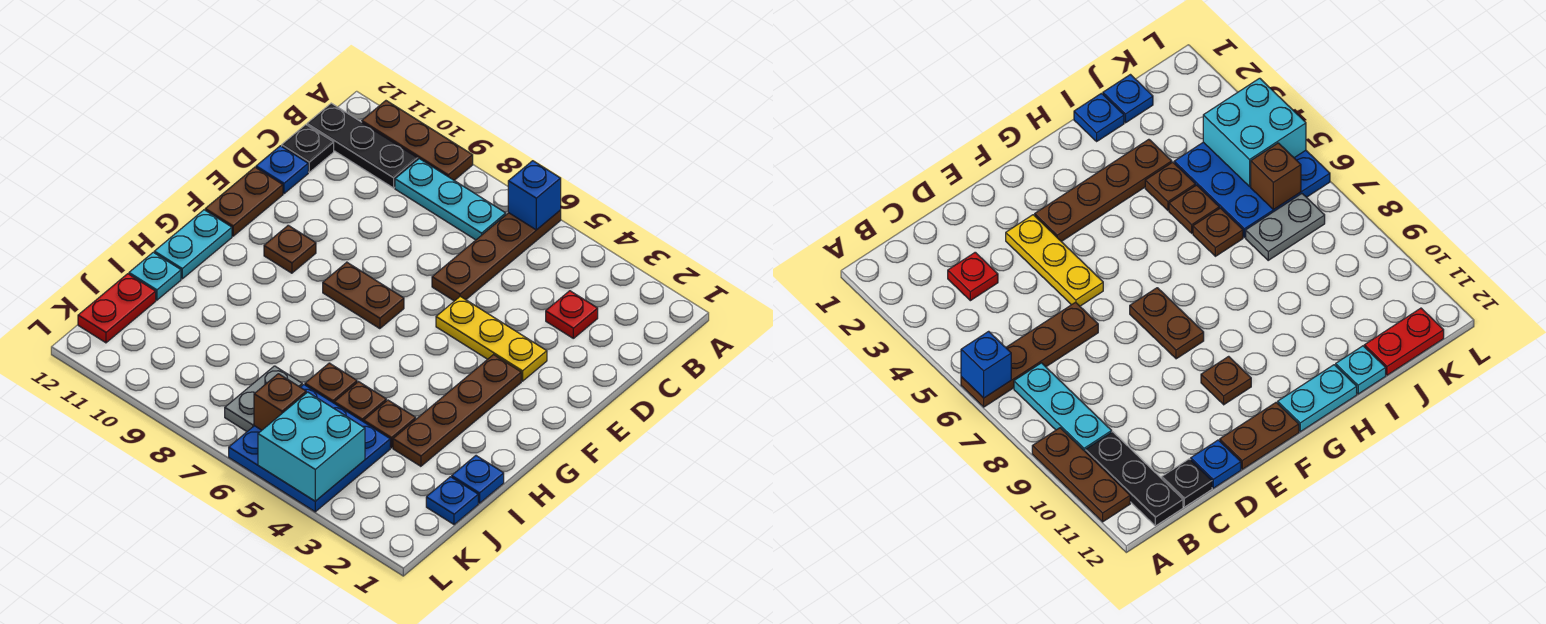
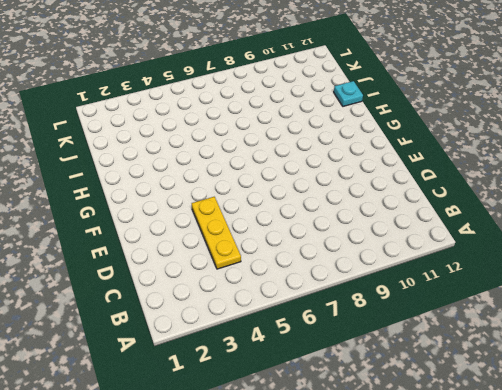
yellow plate C4:E4 level 1 -> yellow plate E3:E5 level 1
none -> brown plate A6:D6 level 1
none -> brown plate A9:A11 level 1
none -> cyan plate B7:B9 level 1

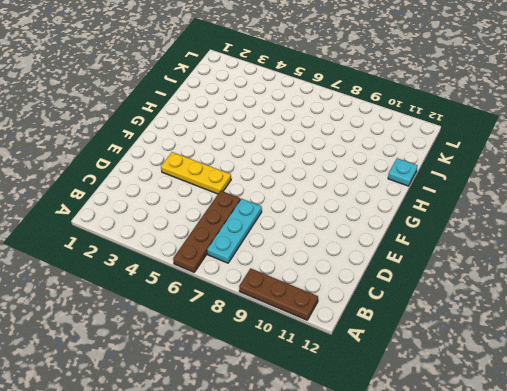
cyan plate B7:D7 level 1 -> cyan plate B7:B9 level 1
none -> black plate B10:B12 level 1
none -> red plate C3 level 1
none -> black plate C12 level 1

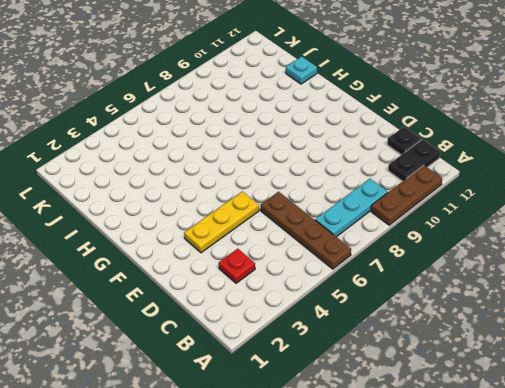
black plate B11:B12 level 1 -> black plate B10:B12 level 1
none -> blue plate D12 level 1
none -> brown plate E12:F12 level 1
none -> brown plate F3:I3 level 1

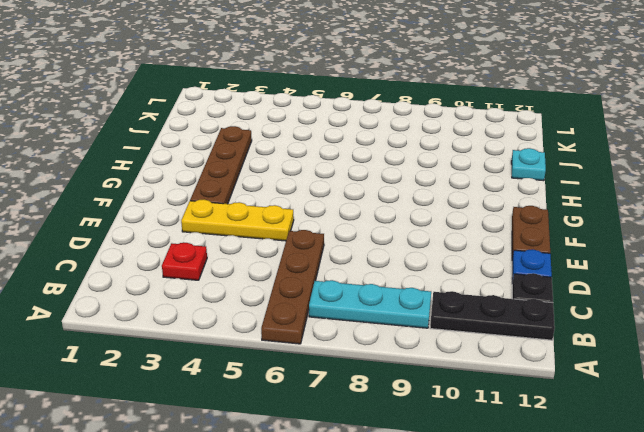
none -> brown plate A9:A11 level 1
none -> brown plate F7:F8 level 1
none -> brown plate F10 level 1

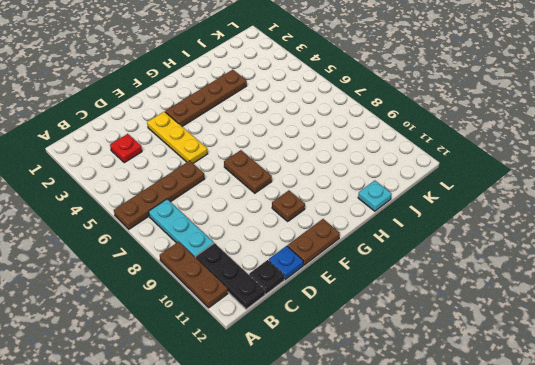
none -> cyan plate G12:H12 level 1
none -> blue plate I1 level 1
none -> brown plate I4 level 1

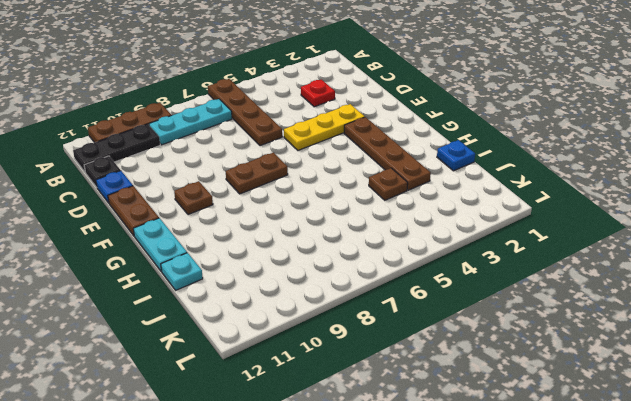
none -> brown plate I5 level 1
none -> brown plate I6 level 1
none -> blue plate J1 level 1

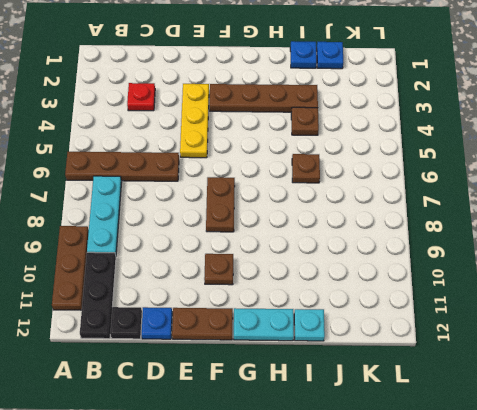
none -> brown plate I5 level 1
none -> blue plate J4:L6 level 1
none -> grey plate J7:K7 level 1

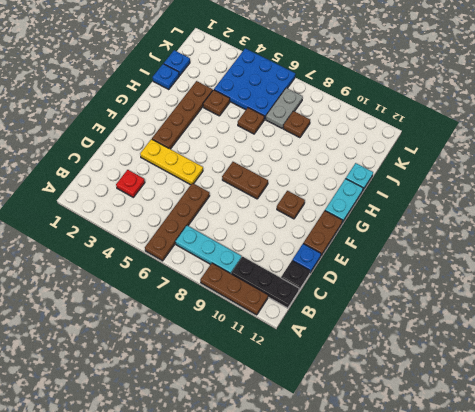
brown plate J8 level 1 -> brown plate I5 level 1
none -> red plate J12:K12 level 1
none -> blue brick A6 level 2
none -> cyan brick K4:L5 level 2

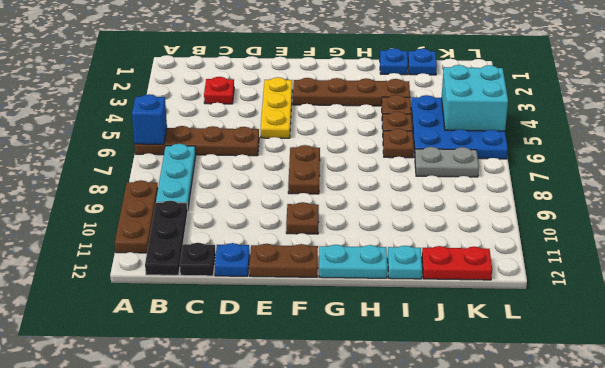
none -> brown brick K6 level 2

